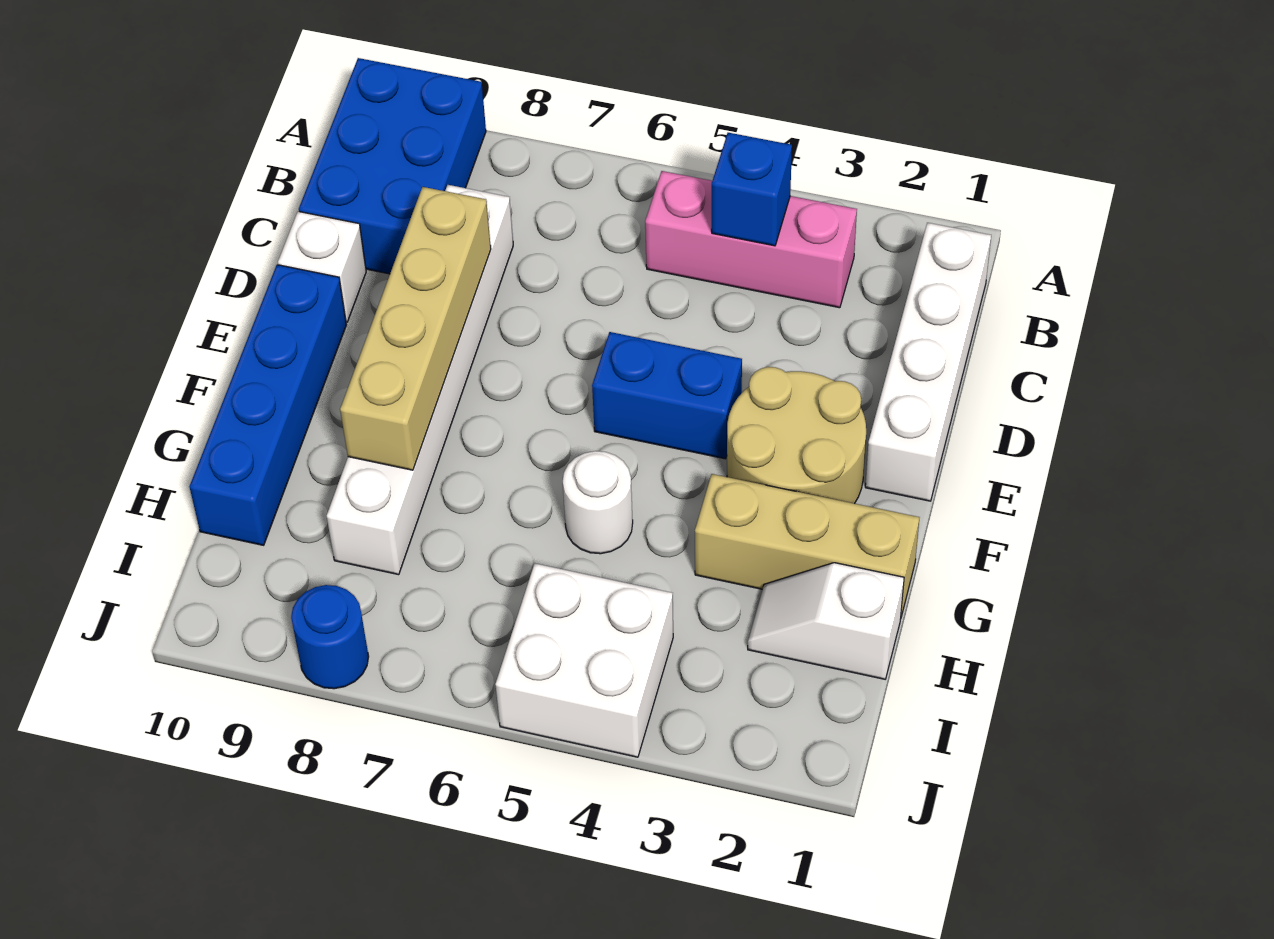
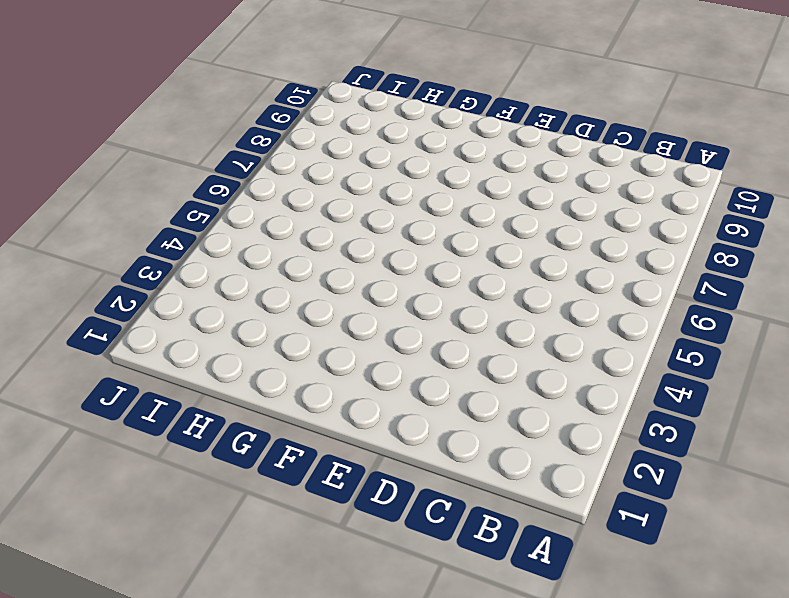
none -> blue brick A9:C10 level 1
none -> white brick B1:E1 level 1
none -> pink brick B3:B5 level 1

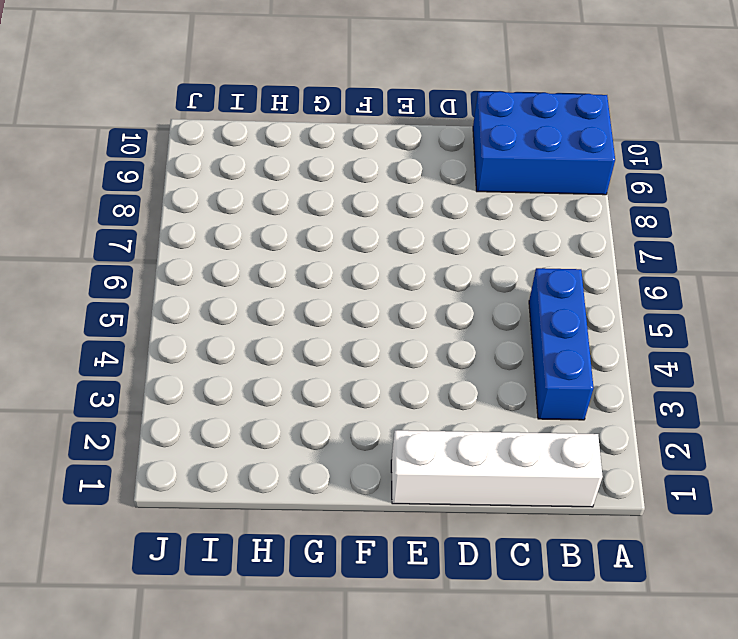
blue brick B3:B5 level 1 -> pink brick B3:B5 level 1
none -> white brick C8:H8 level 1
none -> white brick D10 level 1
none -> tan round brick E2:F3 level 1

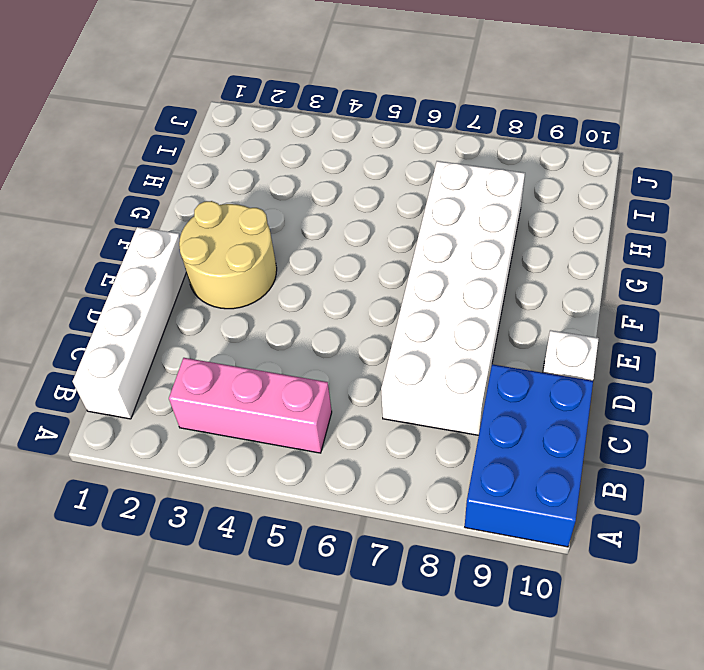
white brick C7:H8 level 1 -> white brick C8:H8 level 1
none -> blue brick E4:E5 level 1
none -> blue brick E10:H10 level 1
none -> tan brick G1:G3 level 1

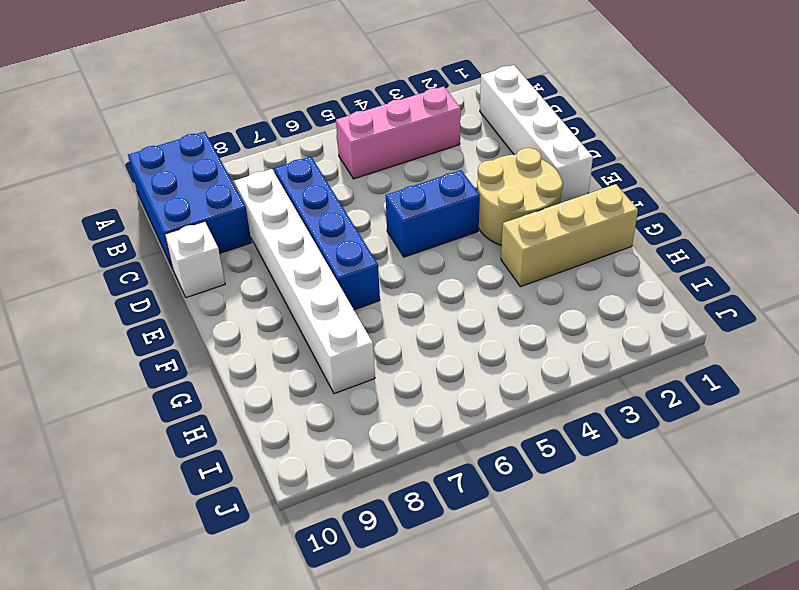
blue brick C7:F7 level 1 -> blue brick E10:H10 level 1
none -> white round brick G5 level 1
none -> white slope H1:H2 level 1 top 1
none -> white brick I4:J5 level 1

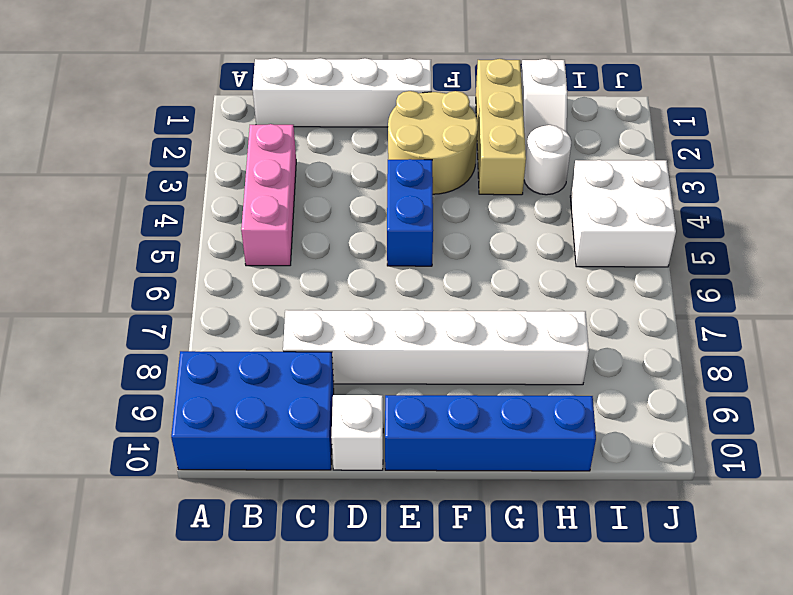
white round brick H3 level 1 -> white round brick G5 level 1
none -> blue round brick J8 level 1
none -> blue brick B4 level 2
none -> tan brick D8:G8 level 2

